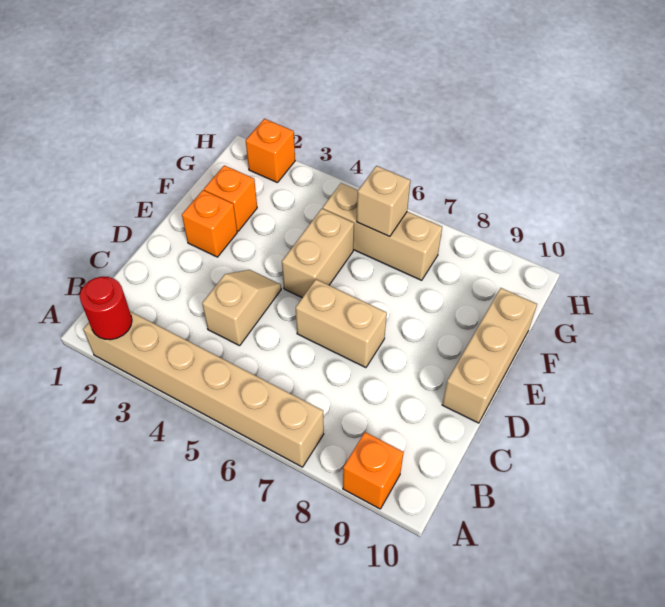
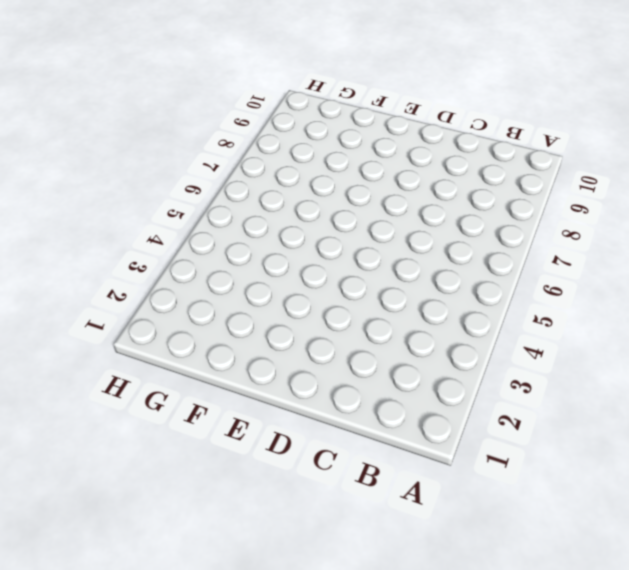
none -> tan brick A2:A7 level 1
none -> orange brick A9 level 1
none -> tan slope C4:D4 level 1 top C

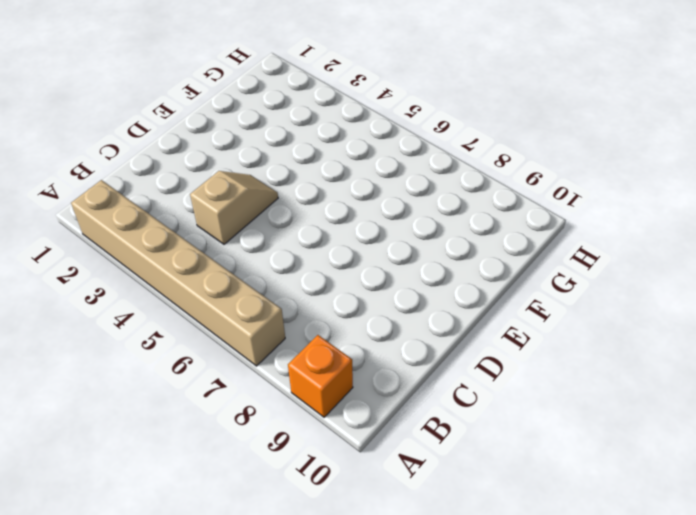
none -> tan brick D6:D7 level 1
none -> tan brick D10:F10 level 1
none -> orange brick E2 level 1

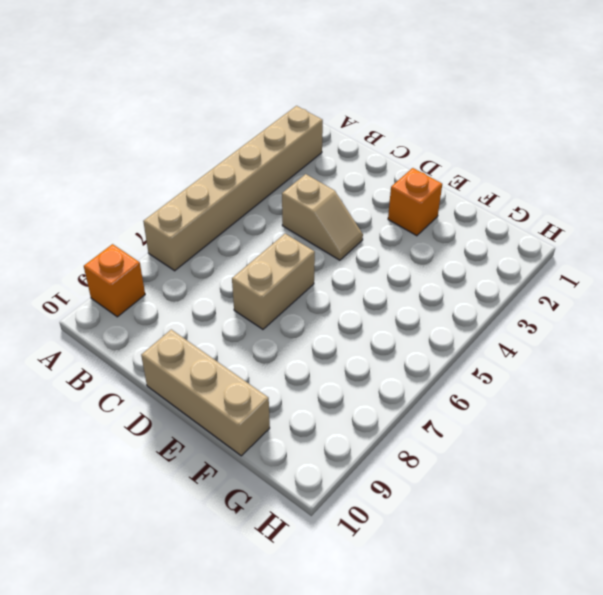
none -> tan brick E5:F5 level 1
none -> orange brick F2 level 1
none -> tan brick G5:G7 level 1

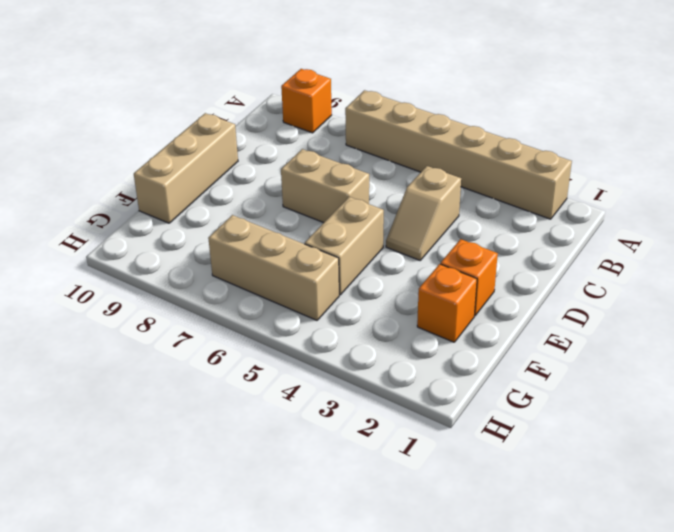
none -> orange brick H2 level 1
none -> red round brick A2 level 2
none -> tan brick G6 level 2

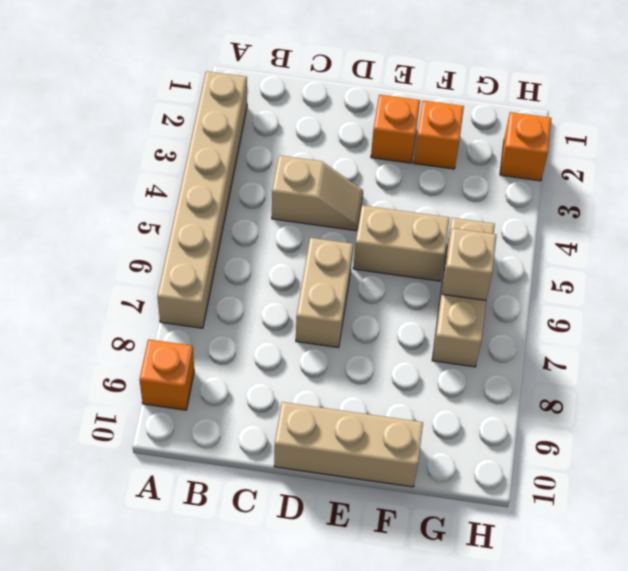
none -> red round brick A2 level 2

